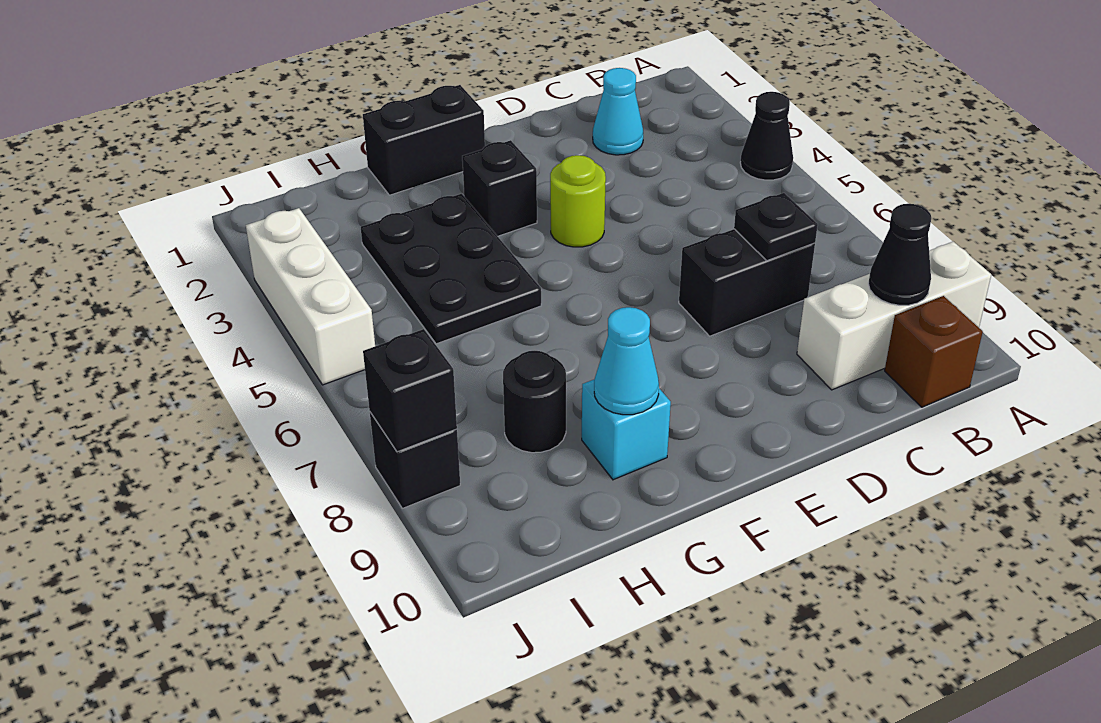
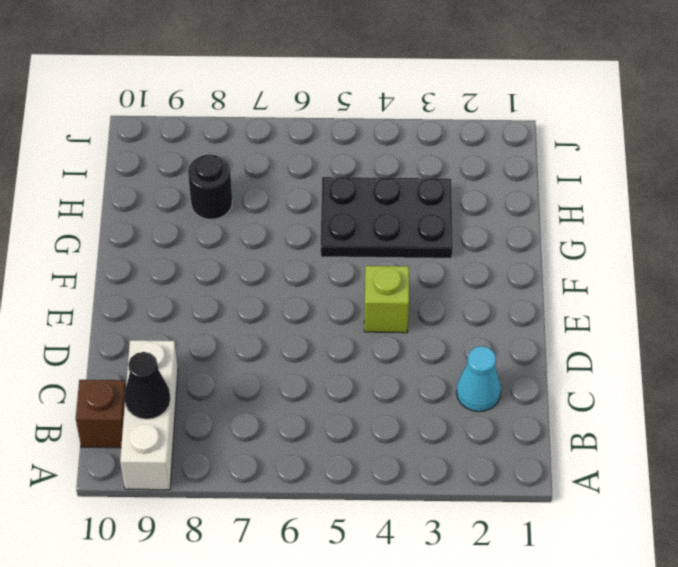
lime brick E4 level 1 -> lime round brick E4 level 1
none -> black cone A4 level 1
none -> black brick C7:D7 level 1
none -> black brick F1:G1 level 1

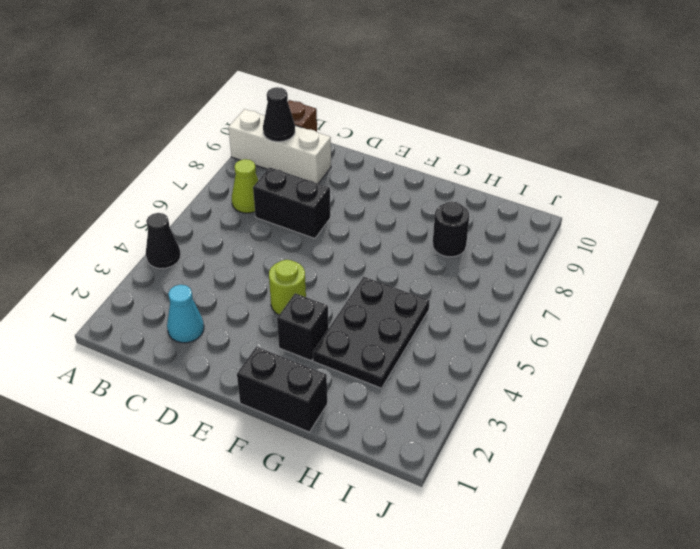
lime cone B7 level 1 -> none
none -> cyan brick G9 level 1
none -> white brick J3:J5 level 1
none -> black brick J8 level 1

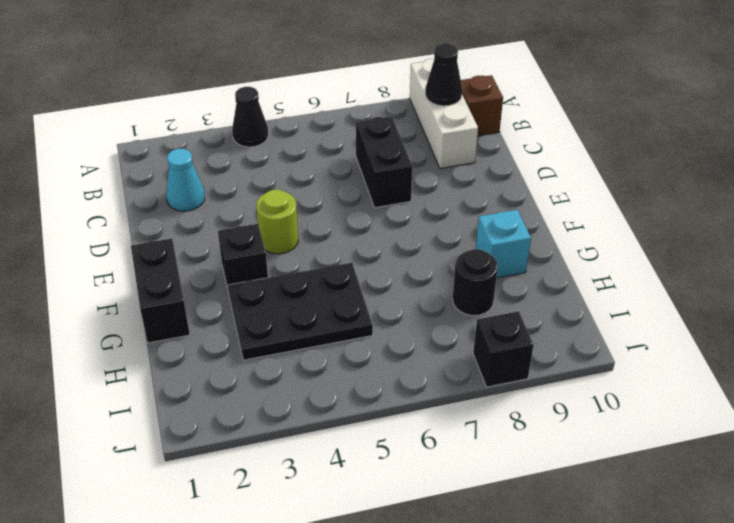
none -> white brick J3:J5 level 1
none -> black plate C7 level 2
none -> cyan cone G9 level 2

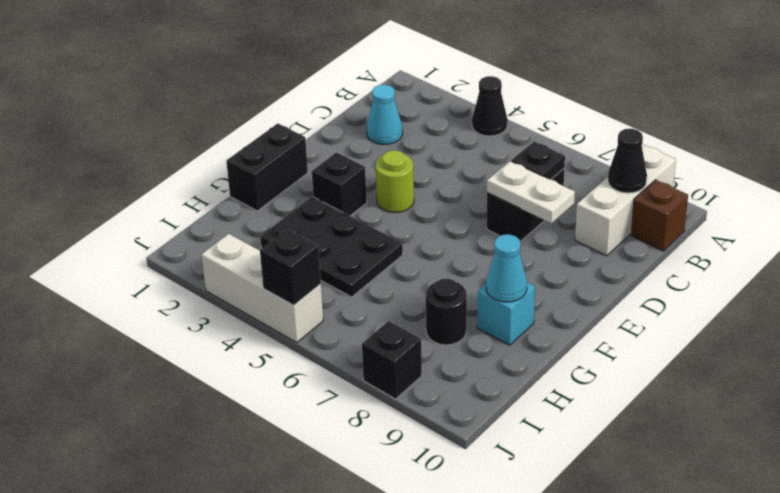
white plate D7:D8 level 2 -> none
black brick J5 level 2 -> black brick J8 level 2

